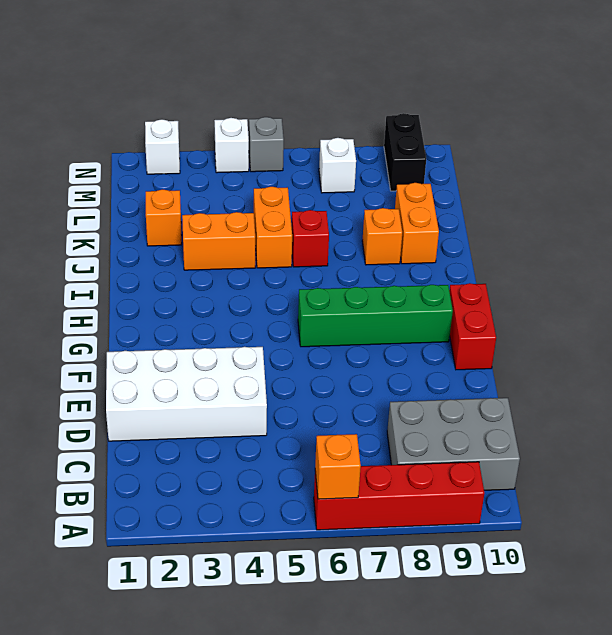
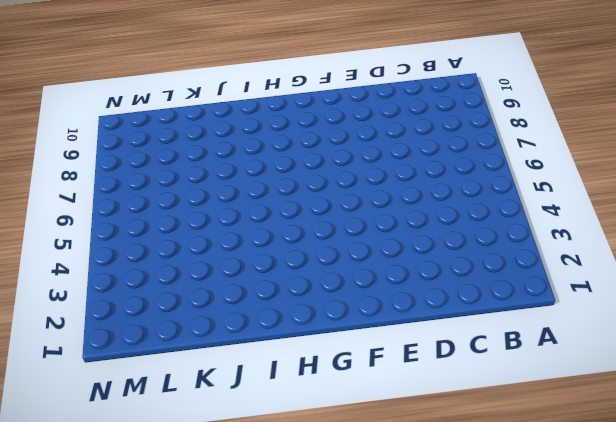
none -> red brick A6:A9 level 1
none -> grey brick B8:C10 level 1
none -> white brick D1:E4 level 1

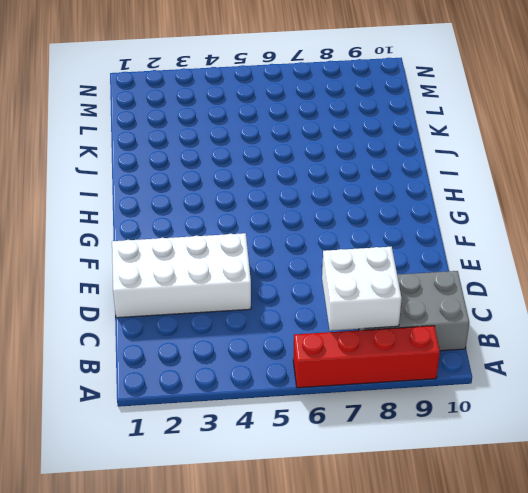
white brick B7:C8 level 2 -> none
none -> red brick F10:G10 level 1
none -> green brick G6:G9 level 1
none -> orange brick J3:J4 level 1

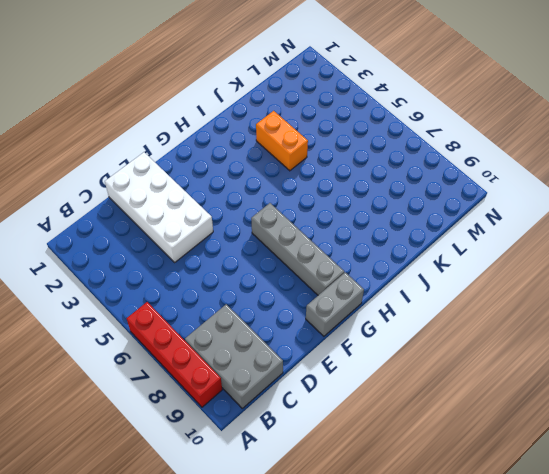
grey brick F10:G10 level 1 -> red brick F10:G10 level 1
grey brick G6:G9 level 1 -> green brick G6:G9 level 1
none -> orange brick J5:K5 level 1
none -> red brick J6 level 1
none -> orange brick J8 level 1

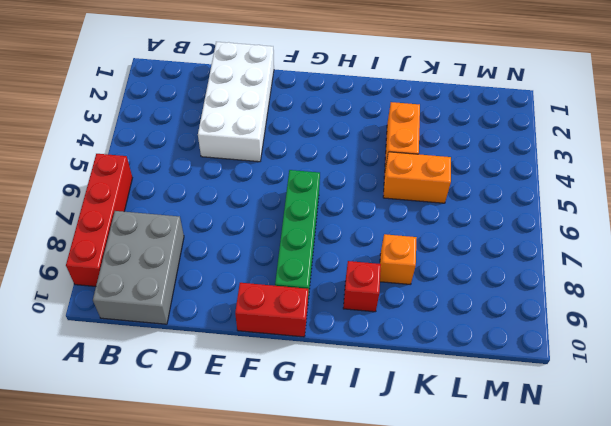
red brick I9 level 1 -> red brick J6 level 1
none -> orange brick J9:K9 level 1
none -> orange brick K2 level 1
none -> white brick M7 level 1

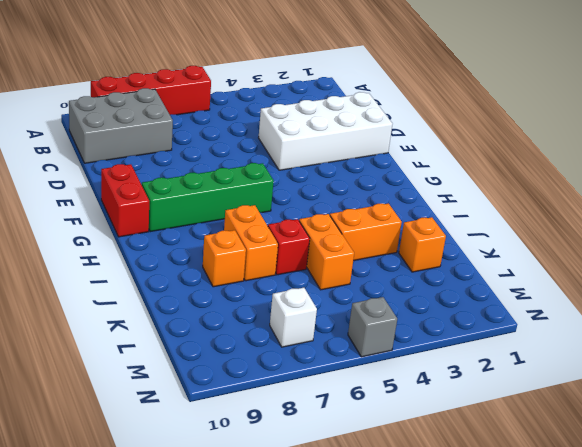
orange brick I7:J7 level 1 -> orange brick J9:K9 level 1
none -> black brick M9:N9 level 1
none -> white brick N2 level 1
none -> white brick N4 level 1

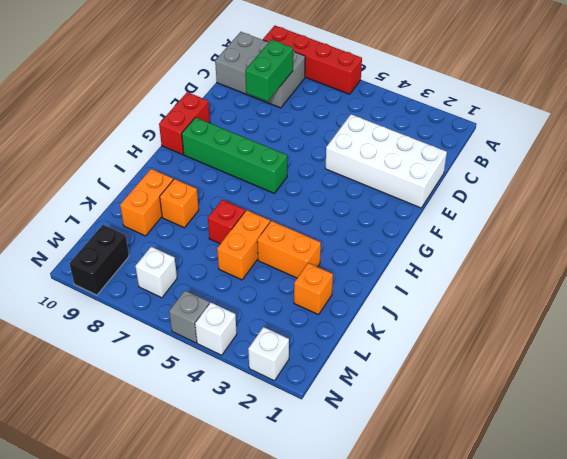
green brick C8:D8 level 2 -> none
none -> orange brick A6 level 2

